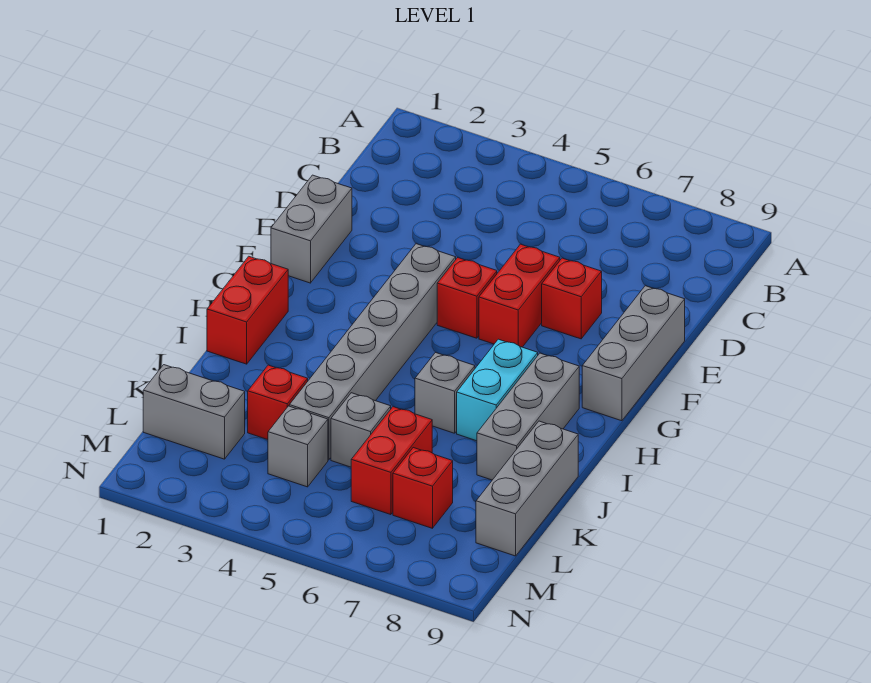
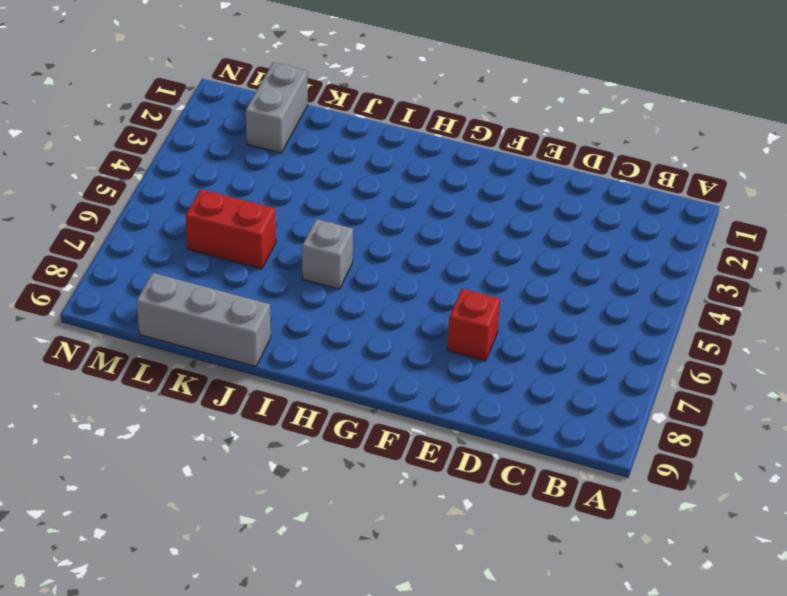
none -> grey brick E1:F1 level 1
none -> red brick E6:F6 level 1
none -> grey brick E9:G9 level 1

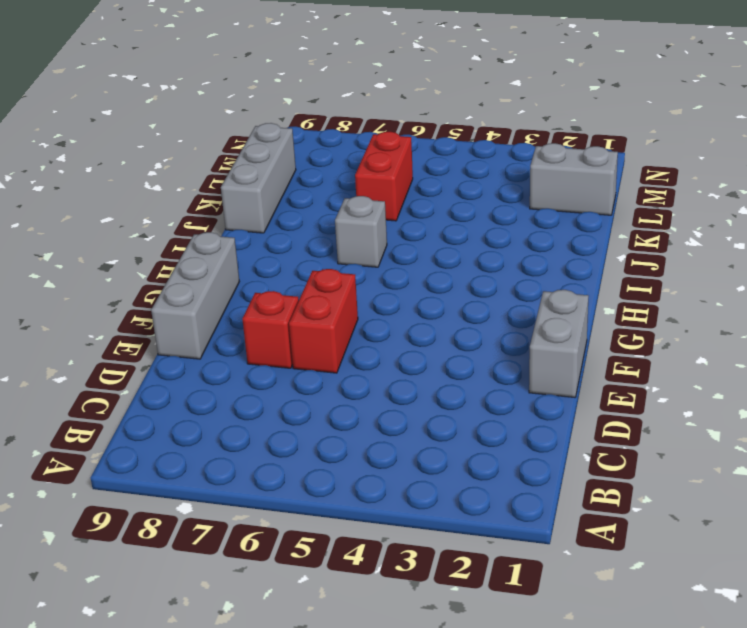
none -> grey brick F4:K4 level 1
none -> red brick F5 level 1
none -> red brick H1:I1 level 1

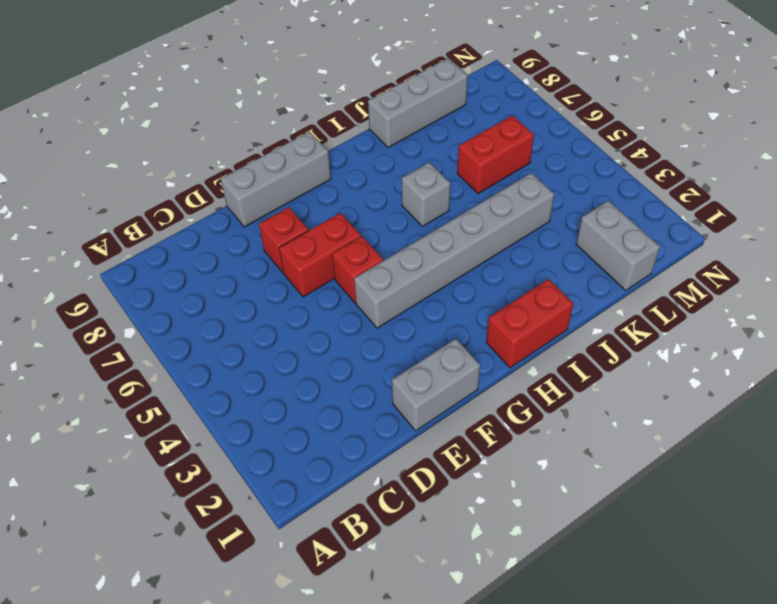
none -> cyan brick H7:I7 level 1
none -> grey brick H8:J8 level 1
none -> red brick K3 level 1

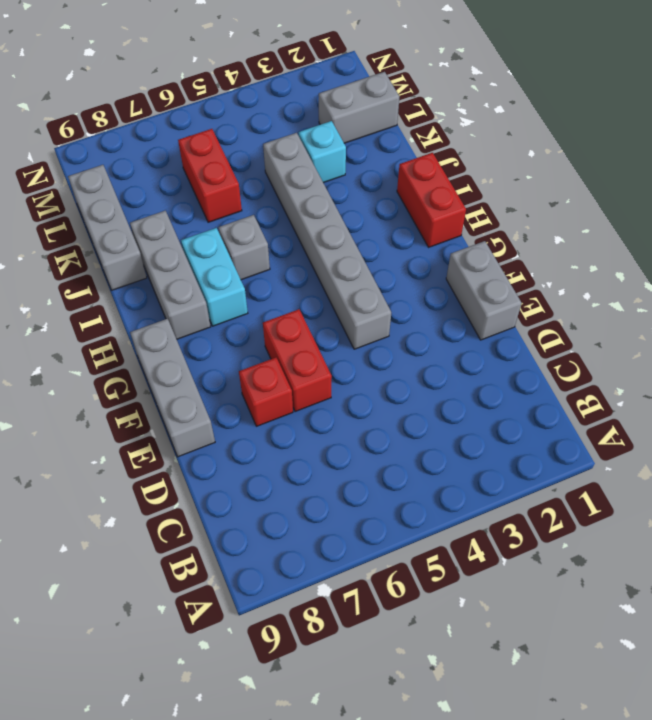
cyan brick K3 level 1 -> red brick K3 level 1
none -> red brick F5 level 1
none -> grey brick K5 level 1
none -> grey brick L4 level 1

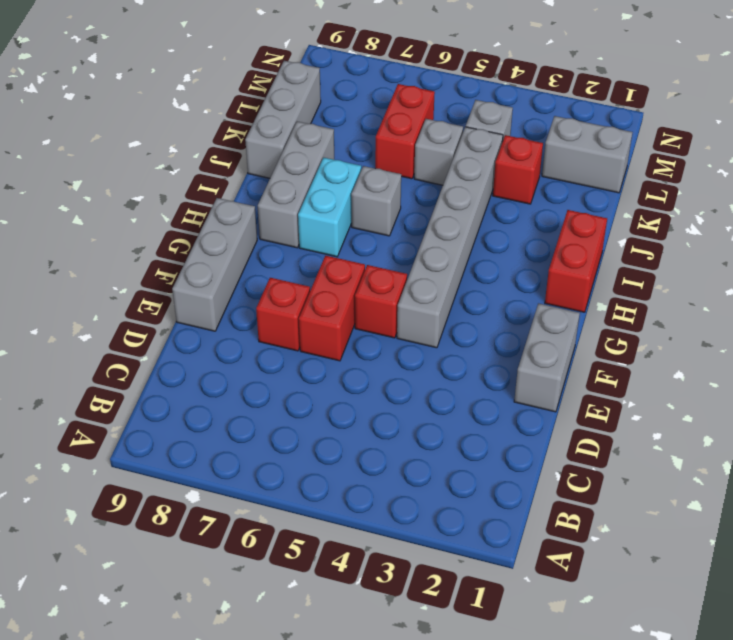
none -> red brick L7 level 1

